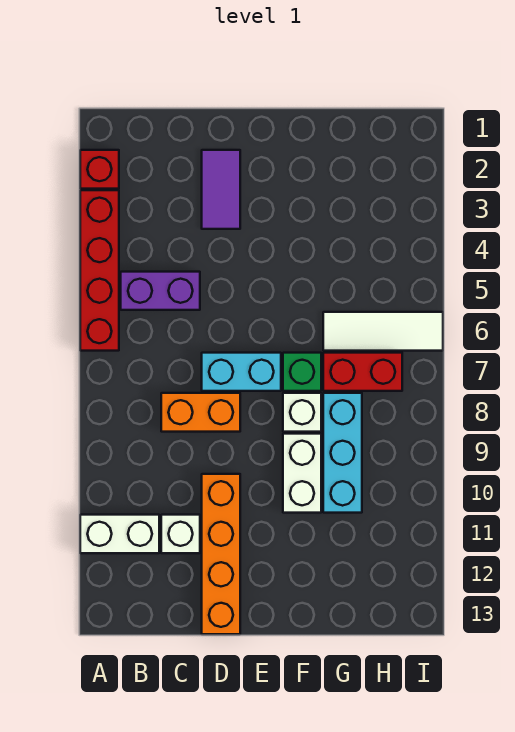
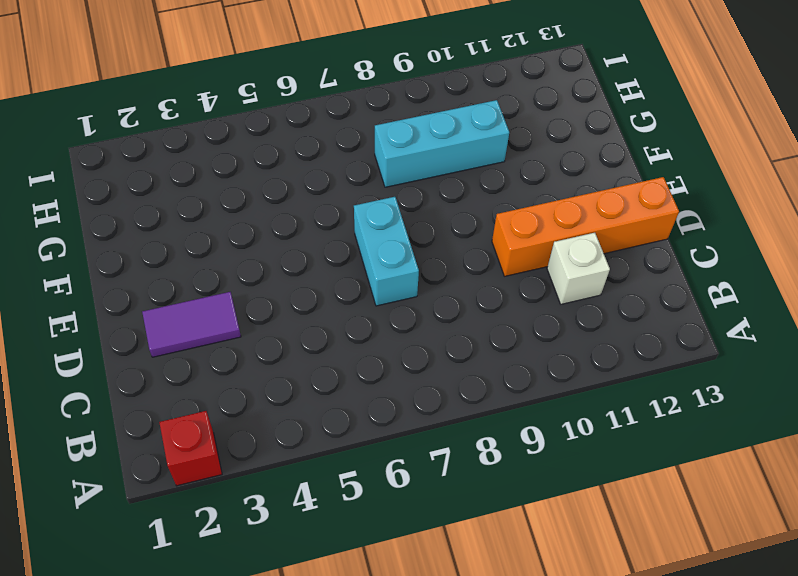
none -> red brick A3:A6 level 1
none -> white brick A11:B11 level 1
none -> purple brick B5:C5 level 1

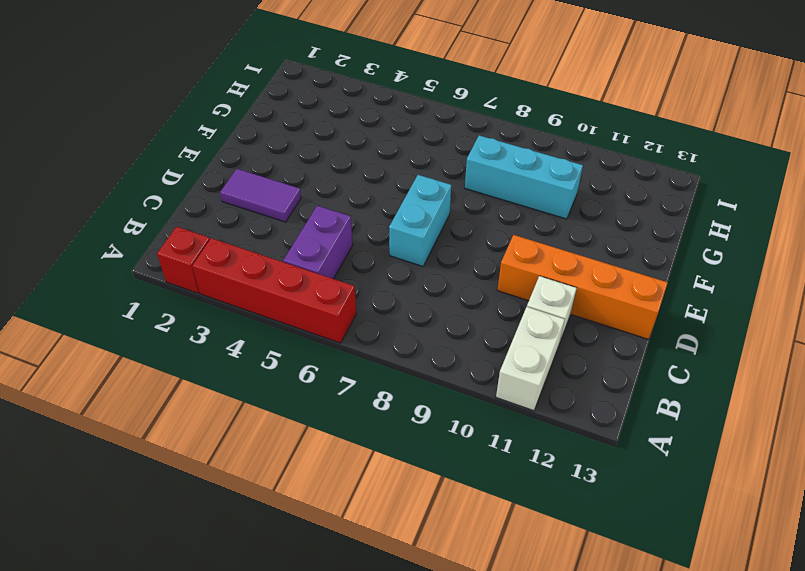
none -> orange brick C8:D8 level 1
none -> green brick F7 level 1
none -> white brick F8 level 1

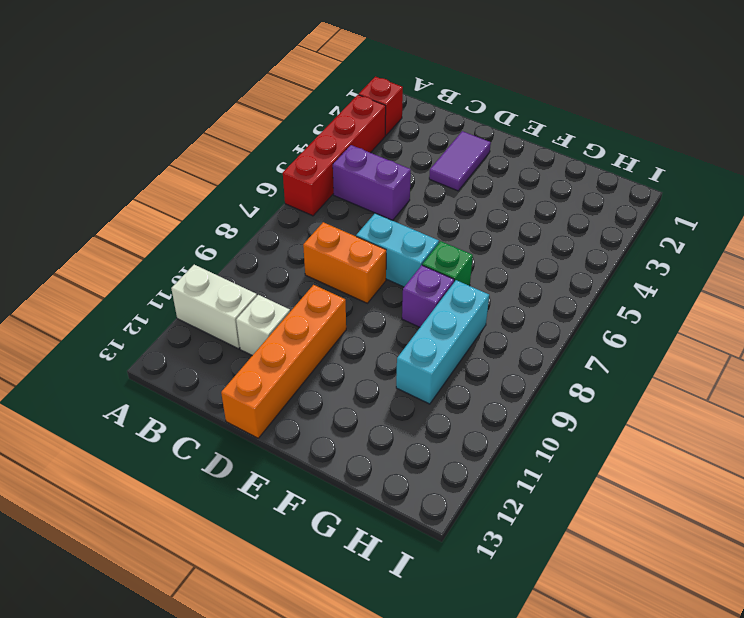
purple brick F8 level 1 -> white brick F8 level 1
none -> white brick F9:F10 level 1
none -> white tile G6:I6 level 1
none -> red brick G7:H7 level 1

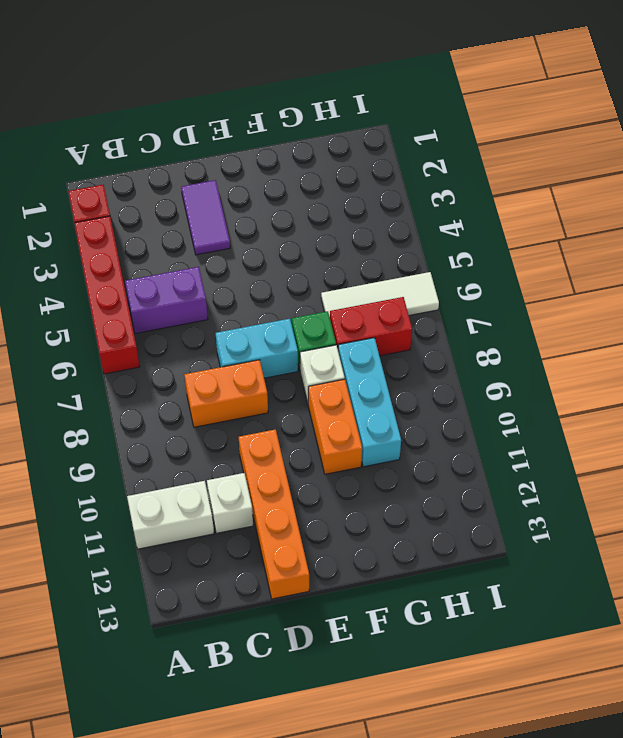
orange brick F9:F10 level 1 -> white brick F9:F10 level 1

